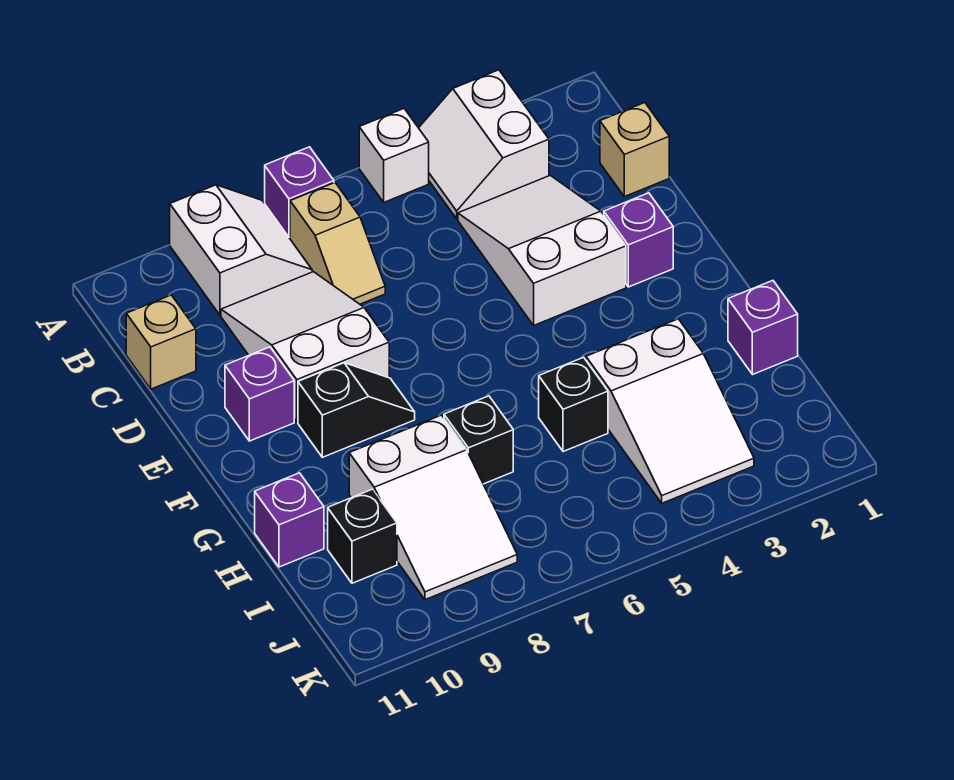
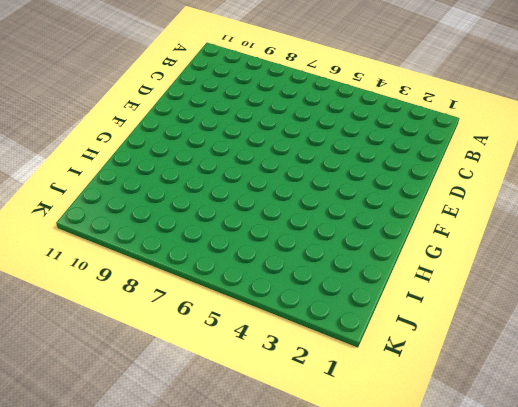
none -> white slope A3:B4 level 1 top 3
none -> white brick A5 level 1
none -> purple brick A7 level 1

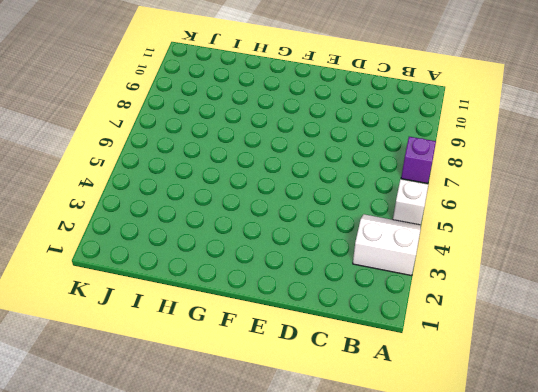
none -> white slope A8:B9 level 1 top 9
none -> tan slope B7:C7 level 1 top B
none -> tan brick C1 level 1

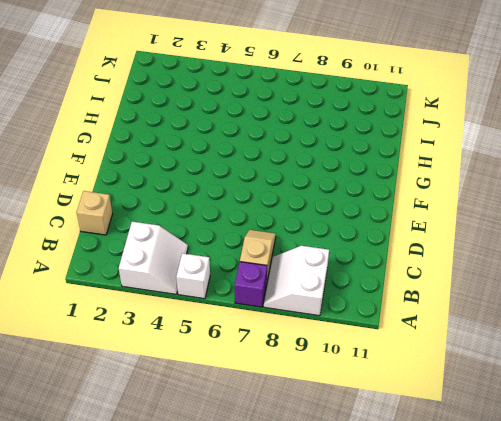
none -> white slope C3:E4 level 1 top E
none -> white slope C8:E9 level 1 top E
none -> tan brick C11 level 1

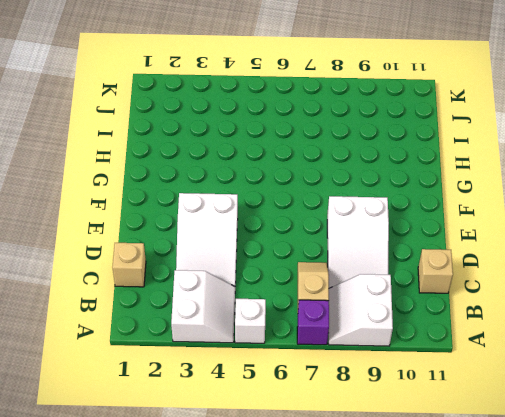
none -> purple brick E2 level 1
none -> purple brick E10 level 1
none -> black slope F8:F9 level 1 top 9

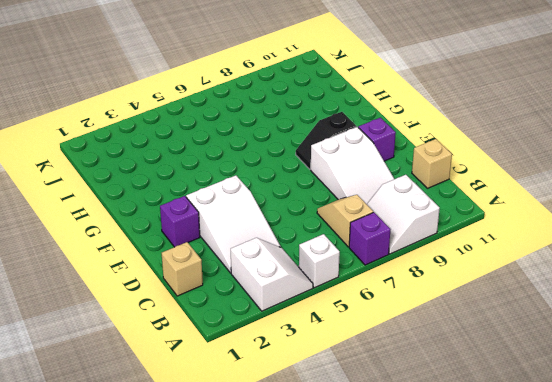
none -> purple brick H1 level 1
none -> white slope H3:J4 level 1 top H
none -> black brick H5 level 1

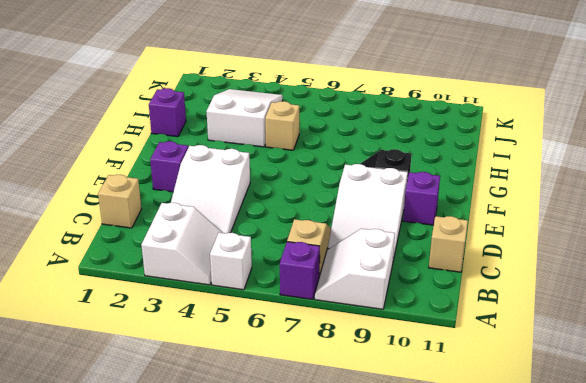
tan brick H5 level 1 -> black brick H5 level 1
none -> black brick H7 level 1
none -> white slope H8:J9 level 1 top H
none -> purple brick H11 level 1

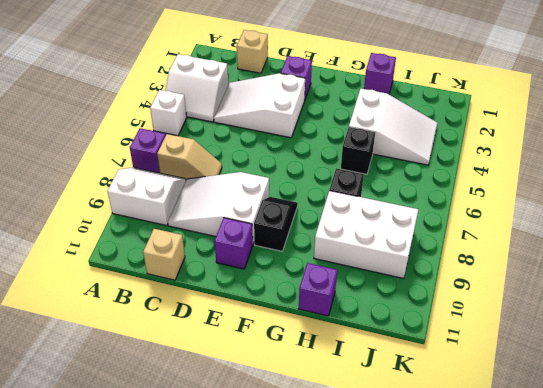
white brick H8:J9 level 1 -> white slope H8:J9 level 1 top H
none -> black brick I10 level 1

